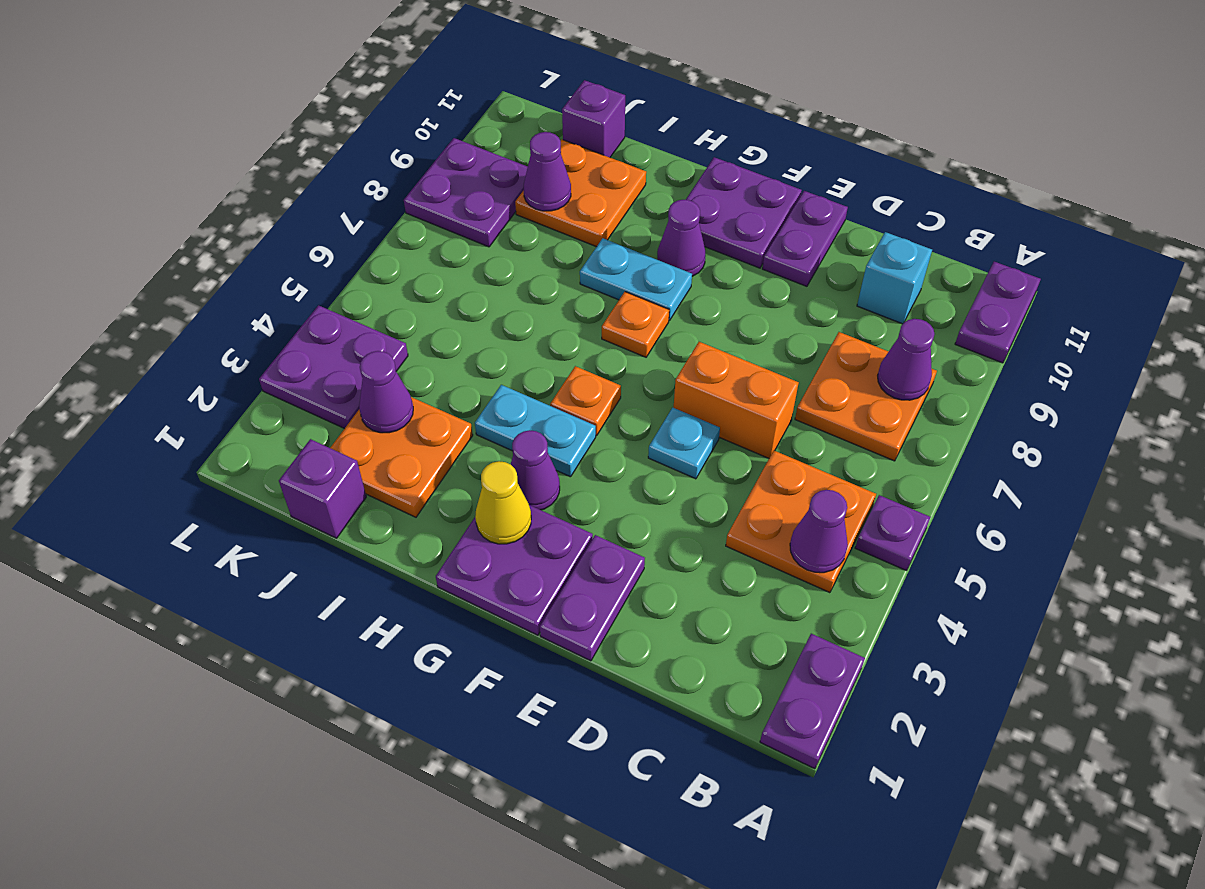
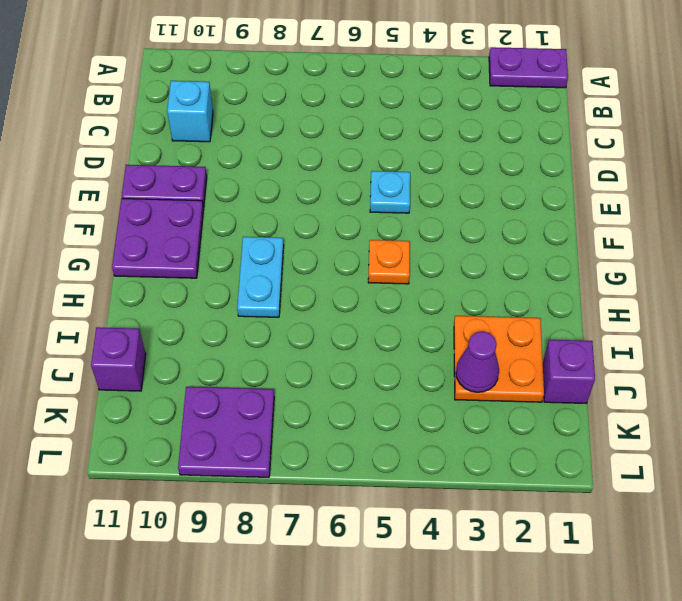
none -> purple plate A5 level 1
none -> purple plate A10:A11 level 1
none -> orange plate B4:C5 level 1

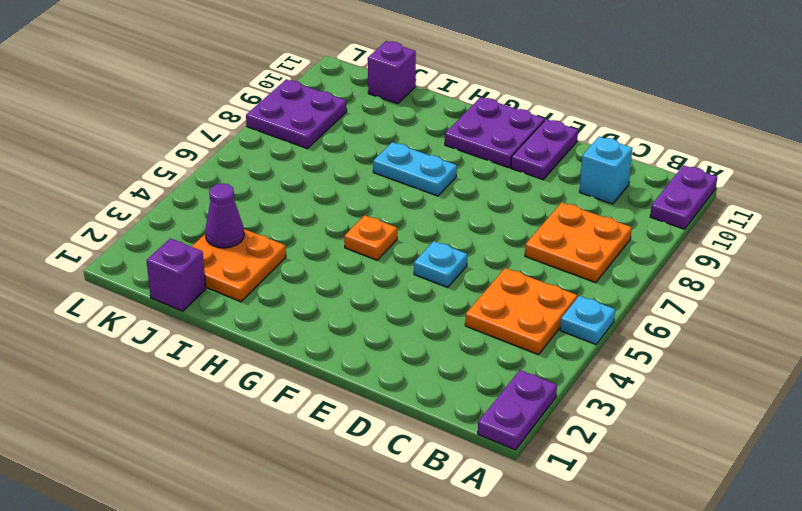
cyan plate A5 level 1 -> purple plate A5 level 1
none -> orange brick D6:E6 level 1
none -> purple plate E1:E2 level 1
none -> purple plate F1:G2 level 1

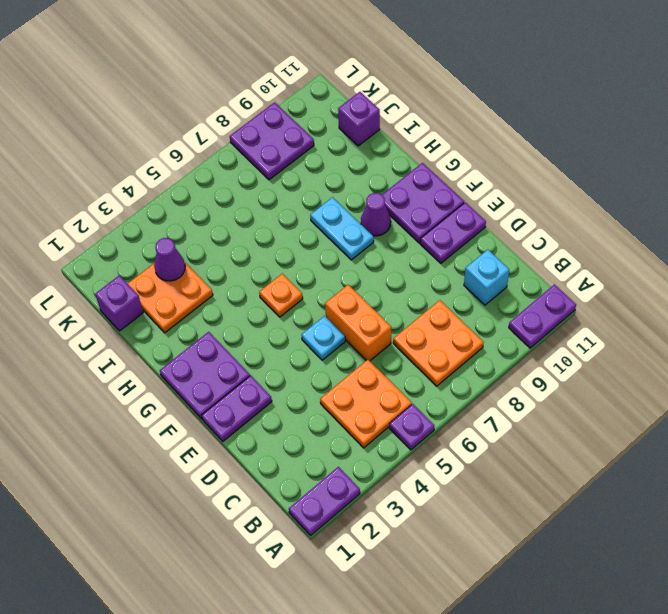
none -> purple cone G3 level 1
none -> cyan plate G4:H4 level 1
none -> orange plate G7 level 1

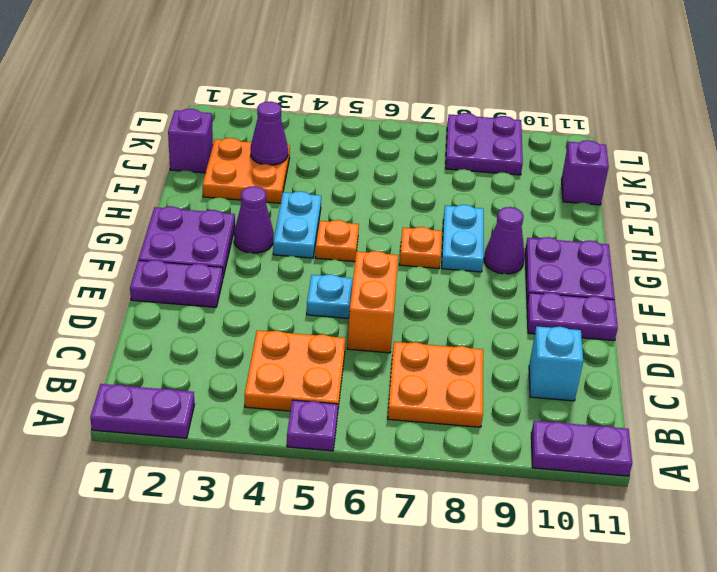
none -> orange plate I9:J10 level 1
none -> purple plate K3:L4 level 1
none -> purple cone B4 level 2

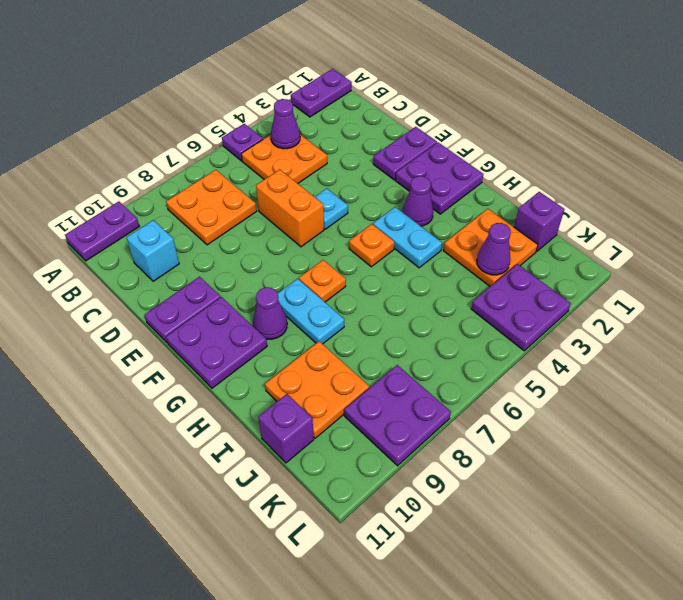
none -> purple cone B8 level 2
none -> yellow cone G2 level 2
none -> purple cone J9 level 2

